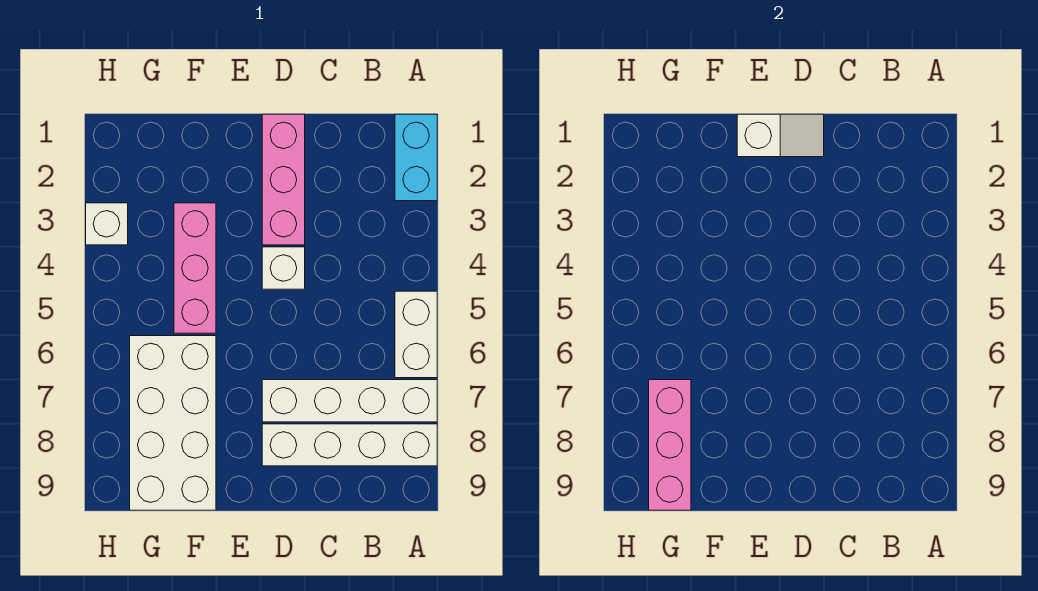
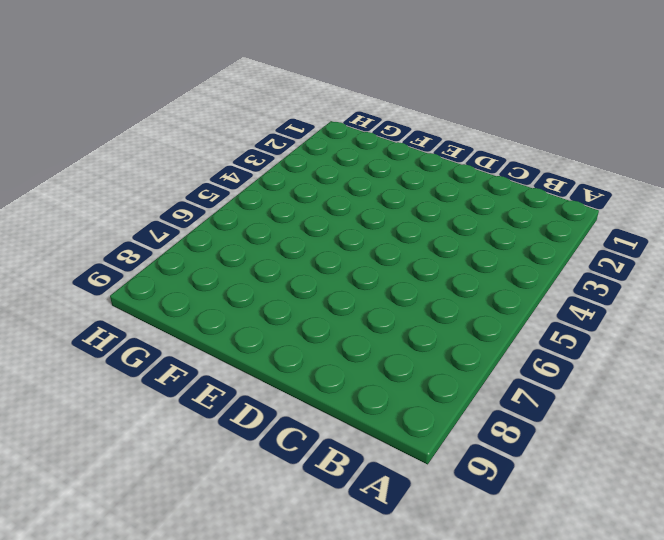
none -> cyan brick A1:A2 level 1
none -> white brick A5:A6 level 1

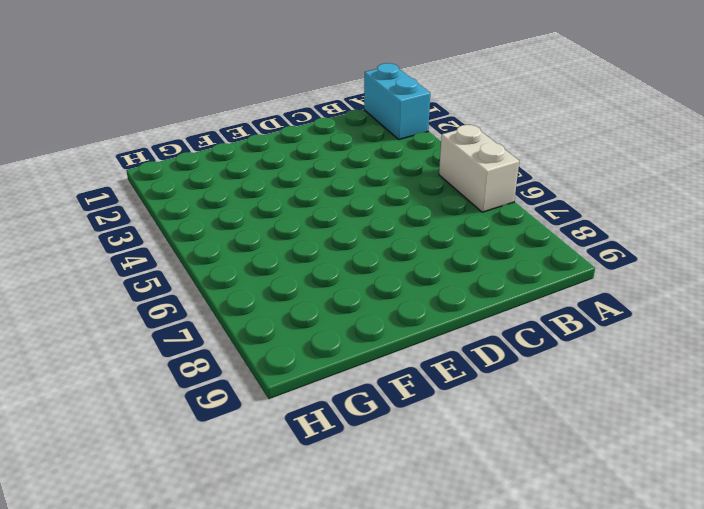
none -> white brick A7:D7 level 1
none -> white brick A8:D8 level 1

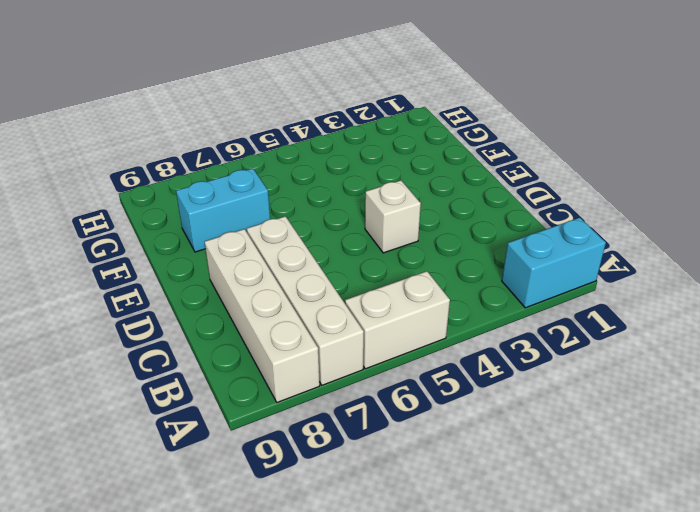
cyan brick F7:F8 level 1 -> white brick F6:G9 level 1
none -> pink brick D1:D3 level 1
none -> pink brick F3:F5 level 1

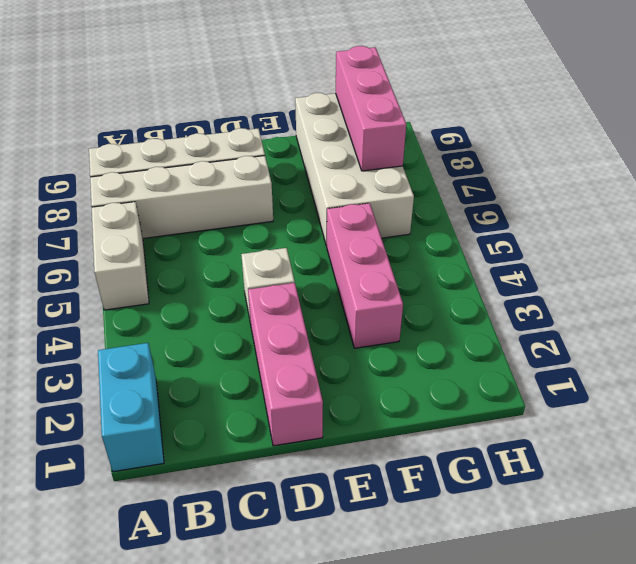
none -> white brick H3 level 1
none -> white slope D1:E1 level 2 top E

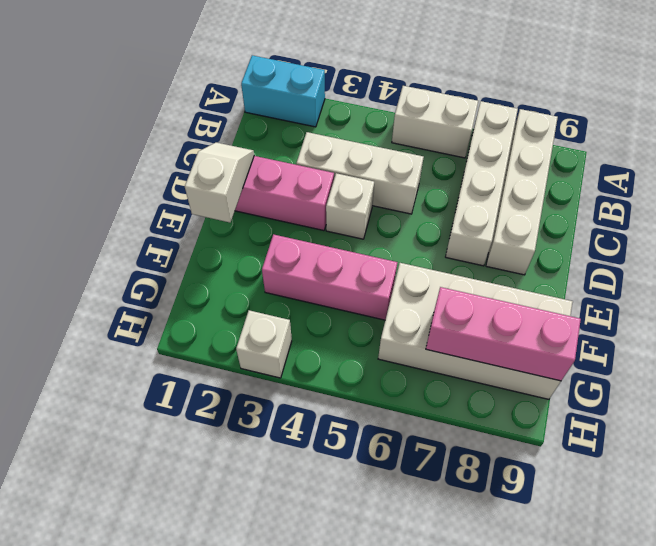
white brick C3:C5 level 1 -> none

